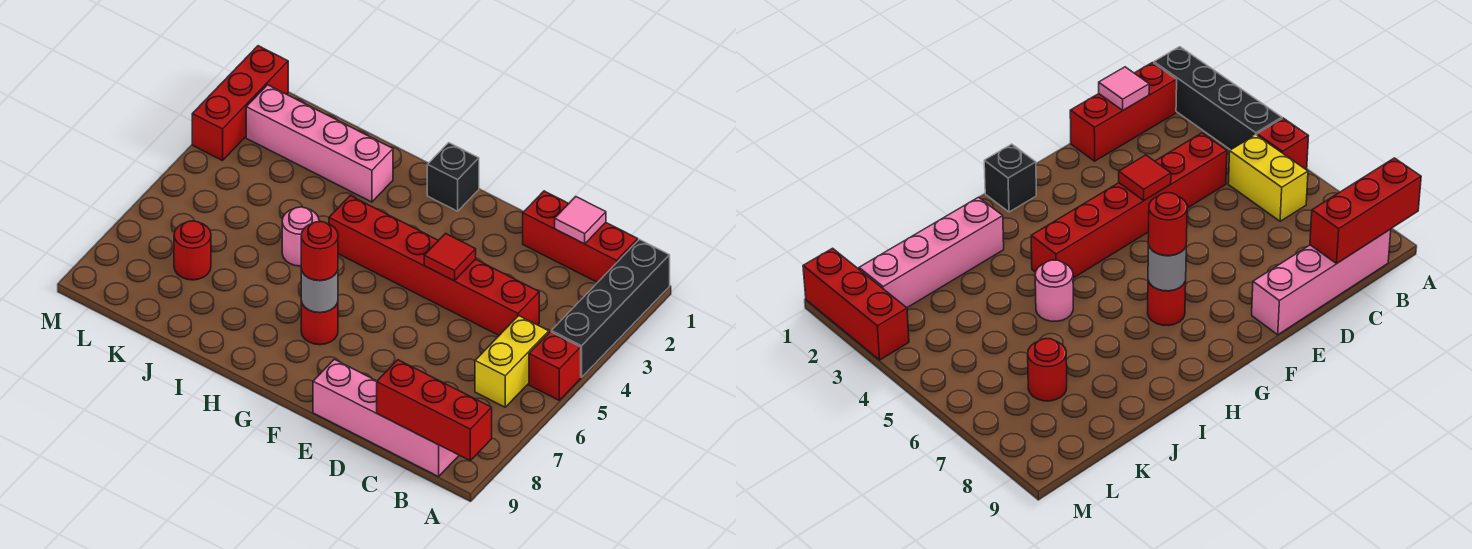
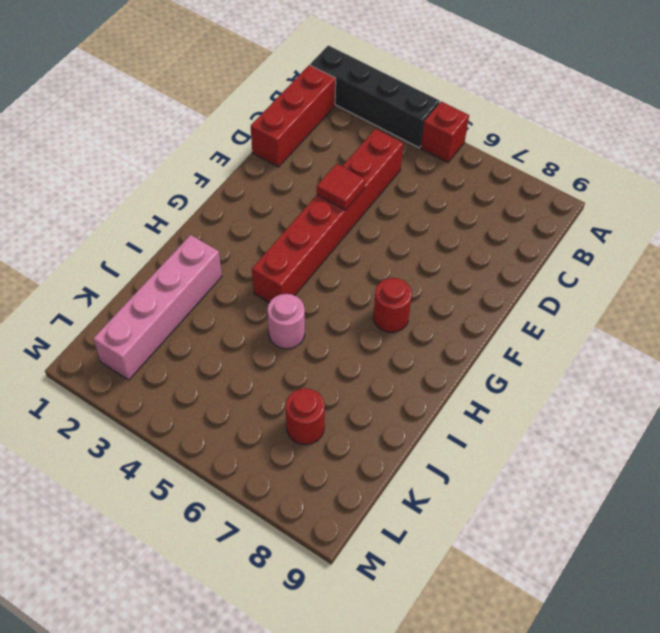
none -> yellow brick B5:B6 level 1
none -> pink brick B9:E9 level 1
none -> black brick G1 level 1

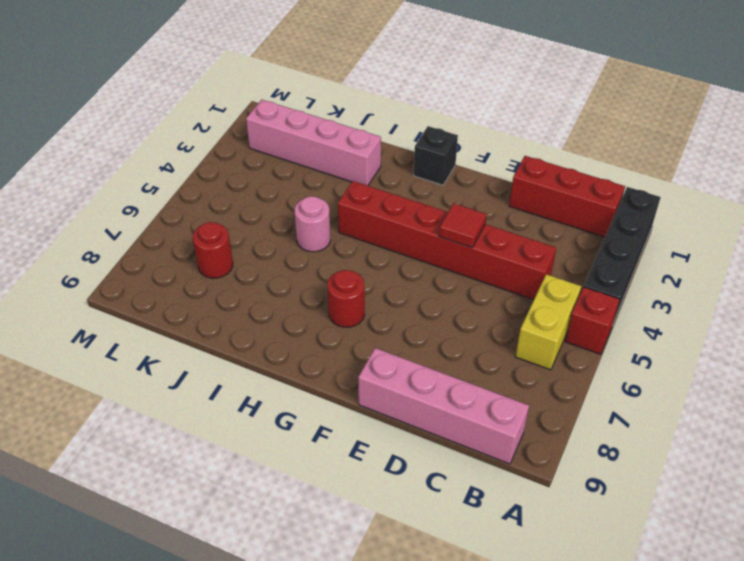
none -> red brick M1:M3 level 1
none -> red brick A9:C9 level 2
none -> pink tile C1 level 2

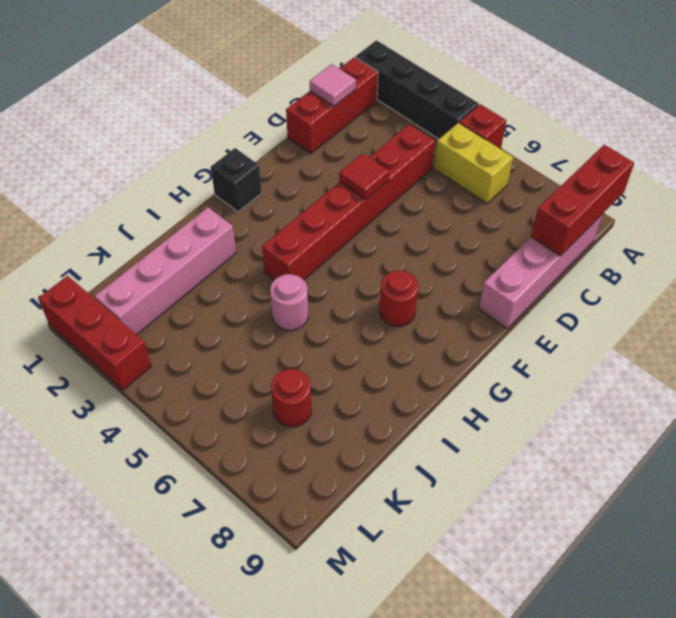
none -> grey round brick G7 level 2
none -> red round brick G7 level 3

